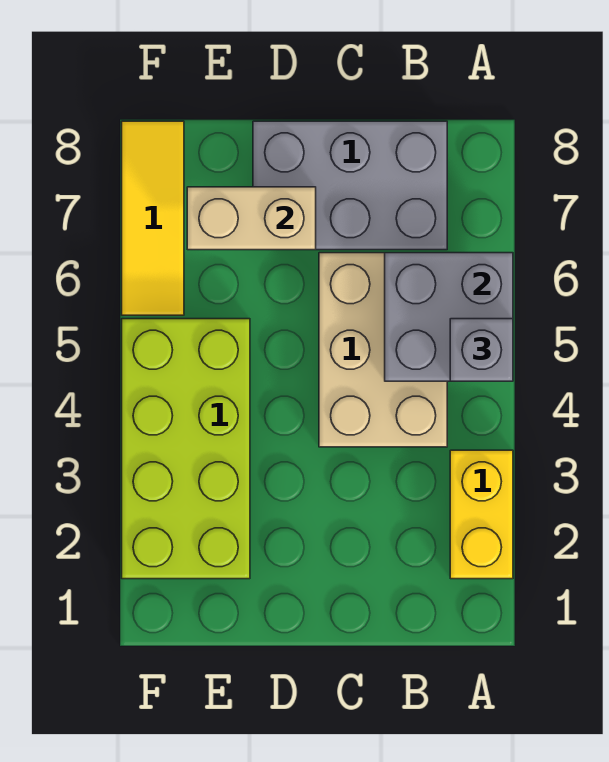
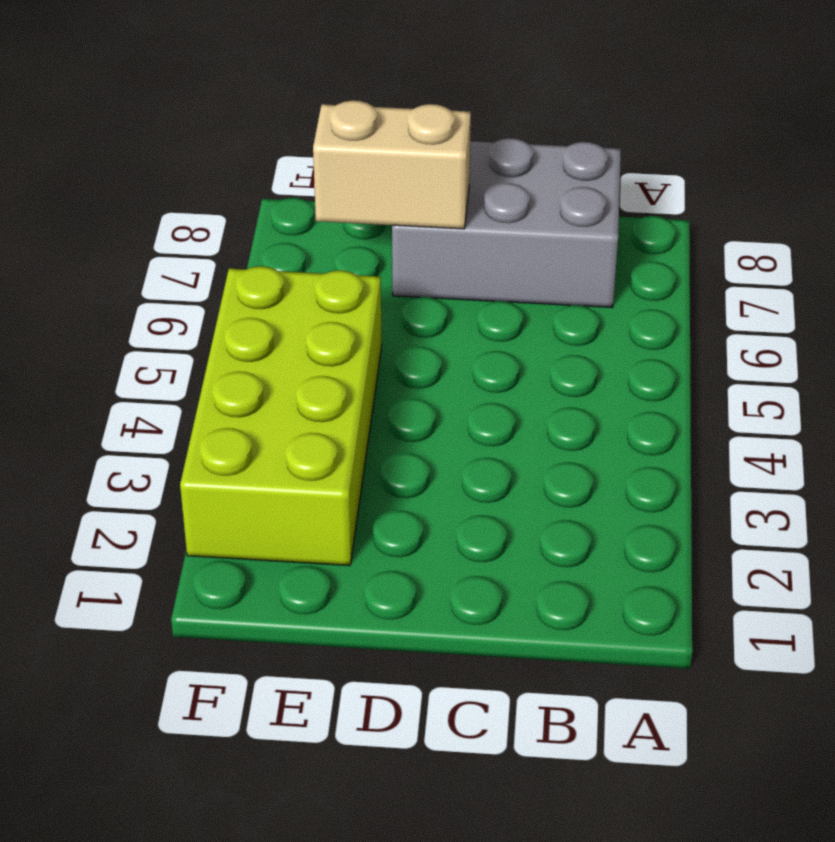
none -> yellow brick A2:A3 level 1
none -> tan brick B4:C6 level 1

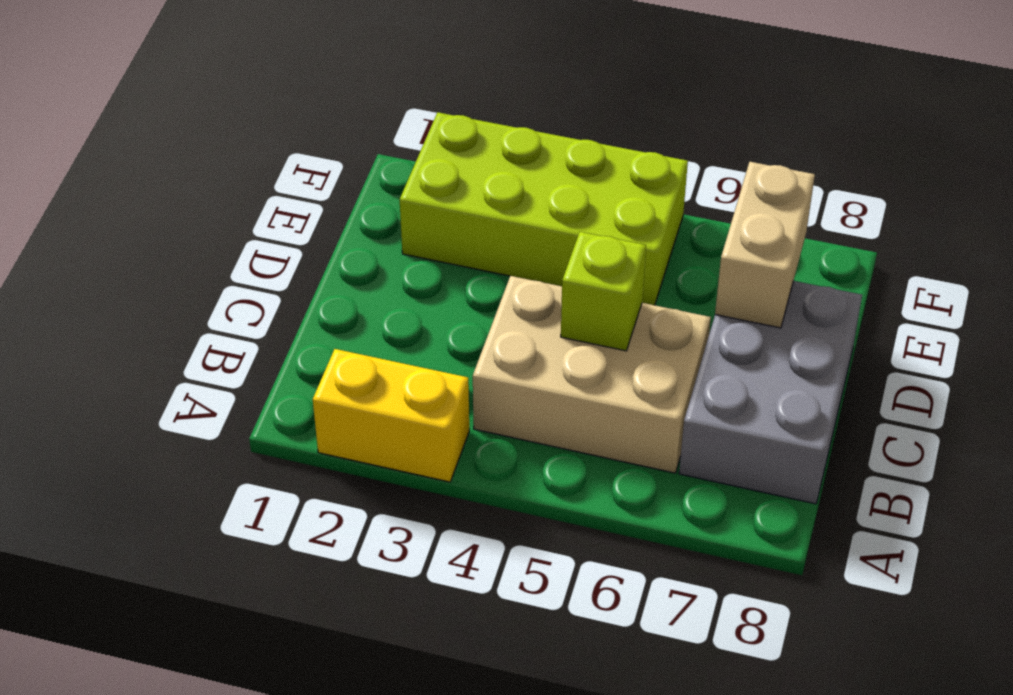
lime brick C5 level 2 -> none
none -> yellow tile F6:F8 level 1
none -> grey brick A5:B6 level 2

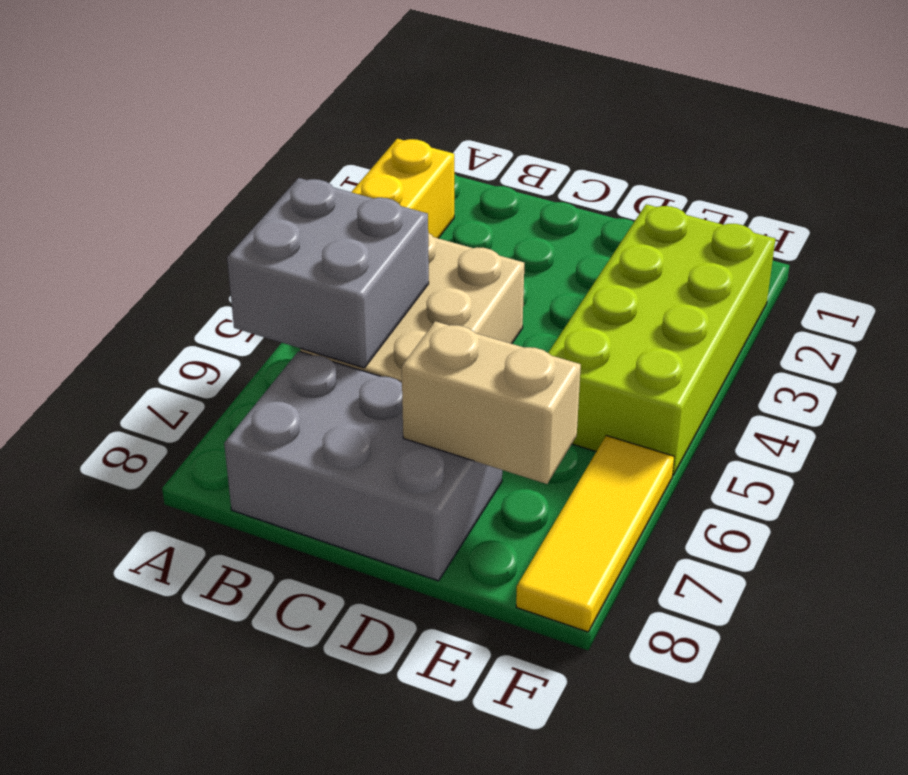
none -> grey brick A5 level 3

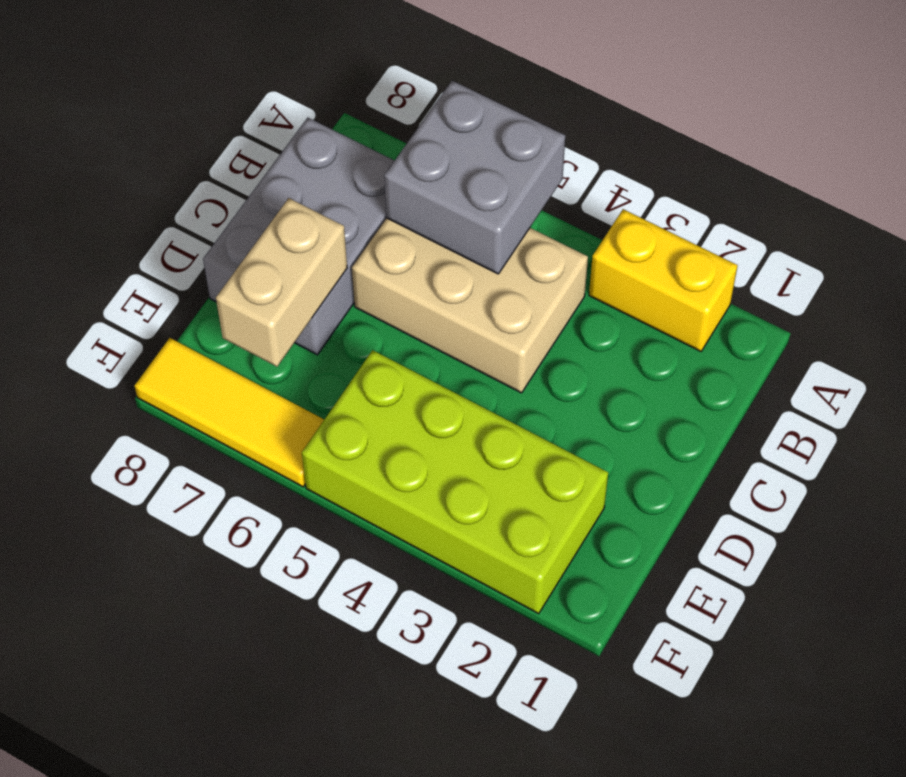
none -> grey brick A5 level 3

